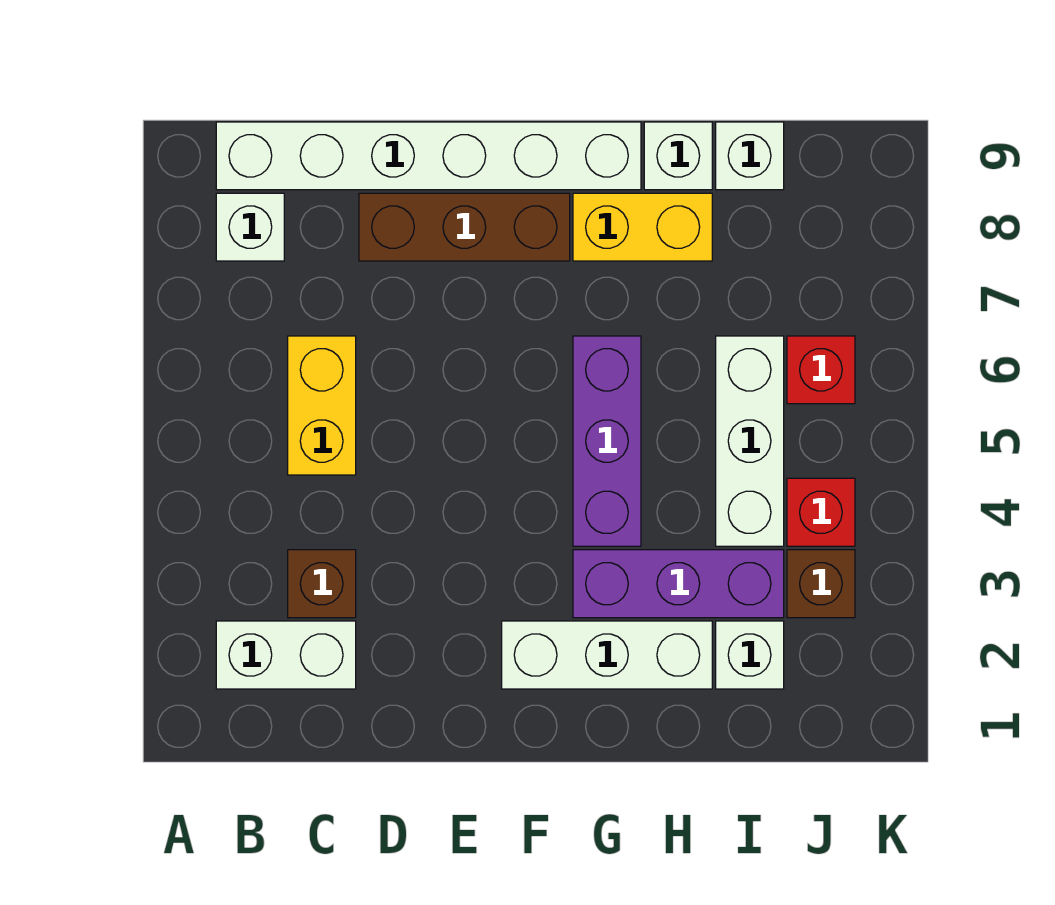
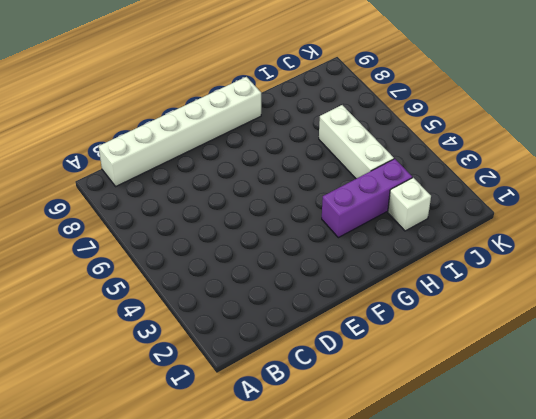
none -> white brick B2:C2 level 1
none -> white brick B8 level 1
none -> brown brick C3 level 1

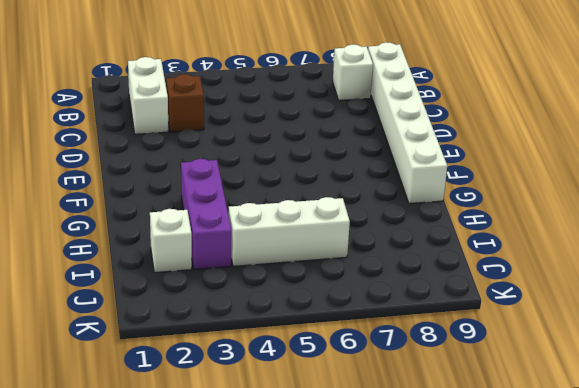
none -> yellow brick C5:C6 level 1
none -> brown brick D8:F8 level 1
none -> white brick F2:H2 level 1

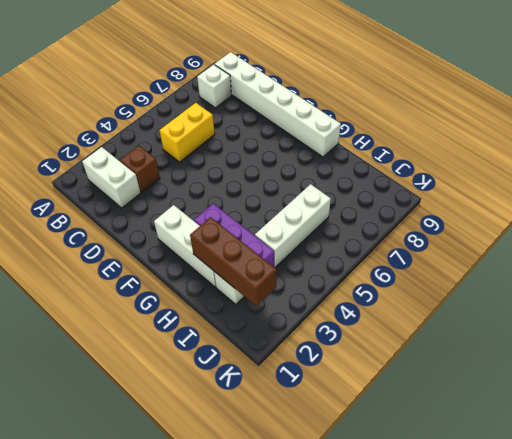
brown brick H2:J2 level 2 -> brown brick D8:F8 level 1
none -> purple brick G4:G6 level 1
none -> yellow brick G8:H8 level 1
none -> white brick H9 level 1

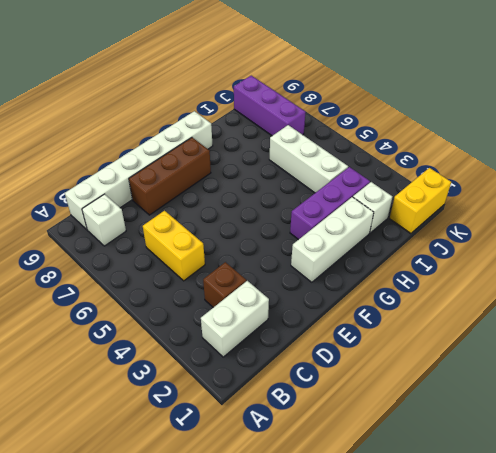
yellow brick J1:K1 level 1 -> yellow brick G8:H8 level 1
purple brick J7:J9 level 1 -> purple brick G4:G6 level 1
none -> white brick H9 level 1
none -> white brick I9 level 1
none -> brown brick J3 level 1

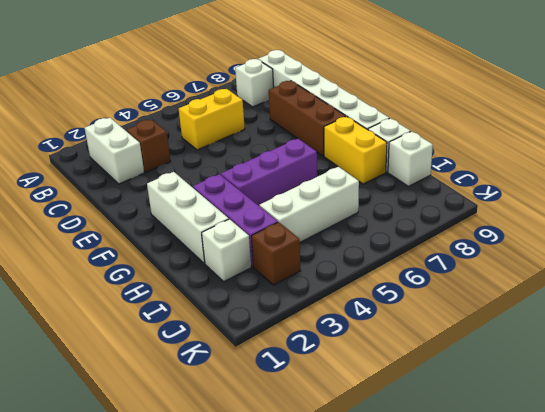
none -> red brick J4 level 1
none -> red brick J6 level 1

